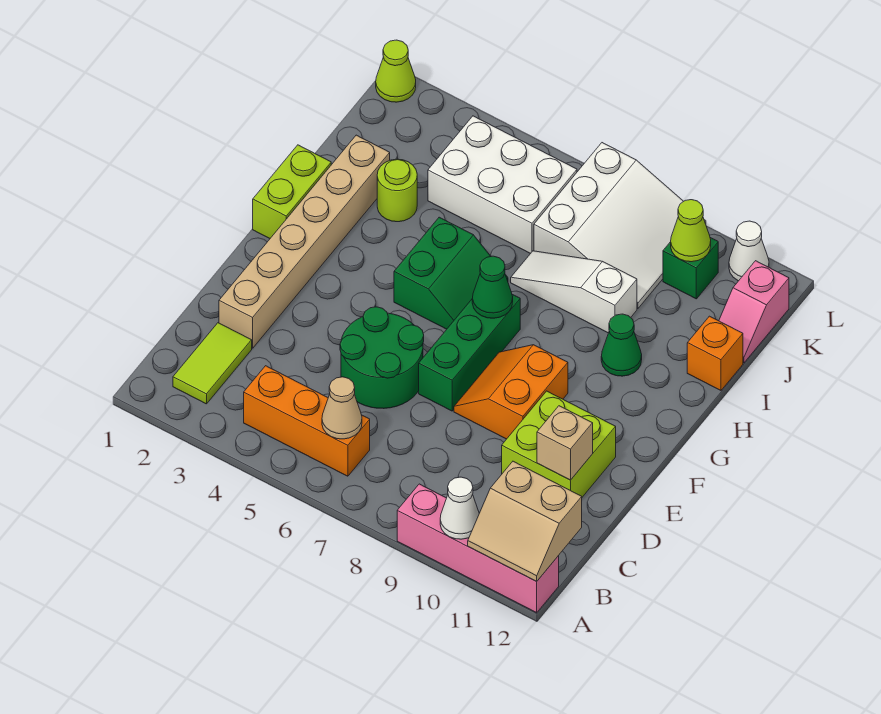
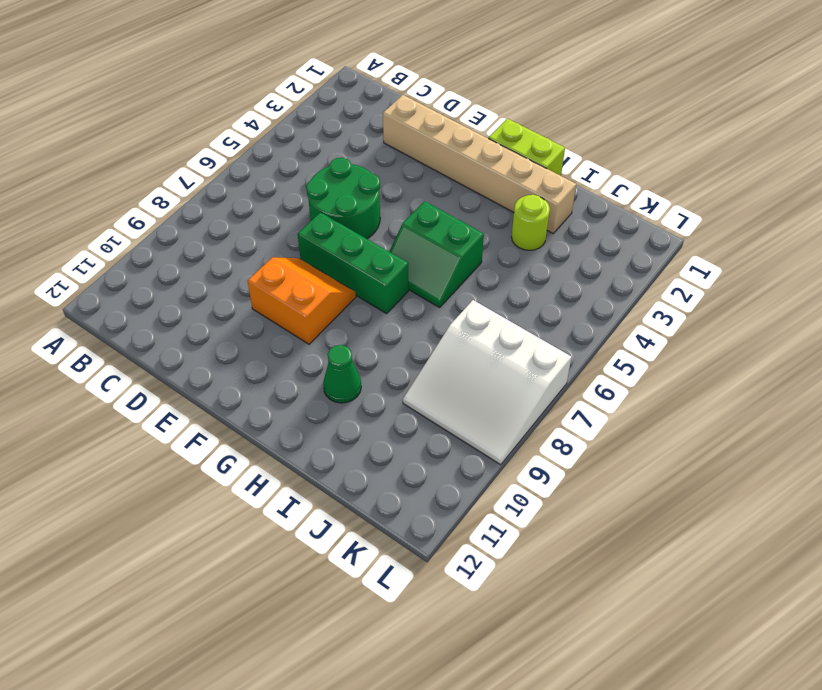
none -> pink brick A9:A12 level 1
none -> lime tile B2:C2 level 1
none -> orange brick B4:B6 level 1

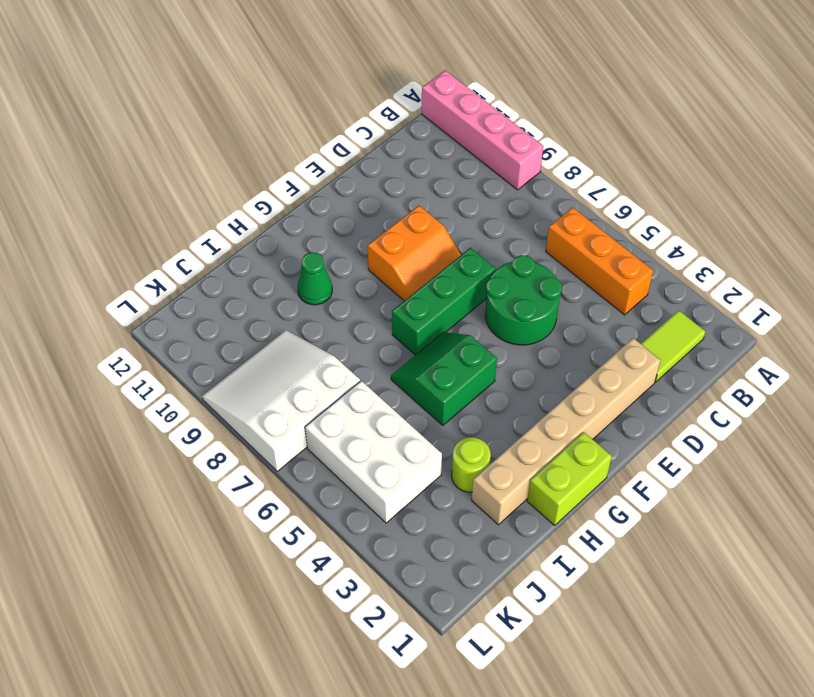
none -> lime brick D10:E11 level 1
none -> white slope I7:I9 level 1 top 9
none -> orange brick I12 level 1

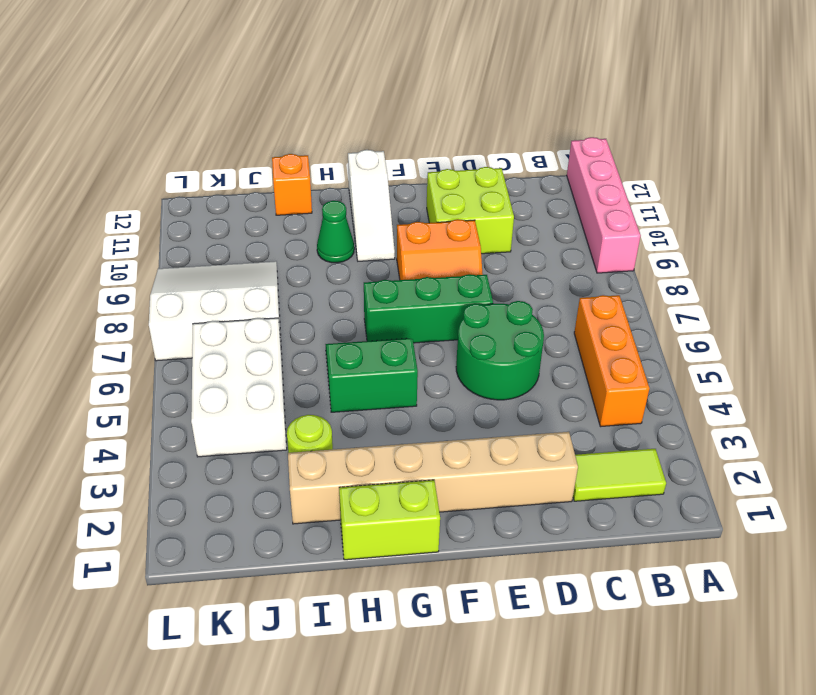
white slope G10:G12 level 1 top 12 -> white slope I7:I9 level 1 top 9
none -> pink slope J12:K12 level 1 top K
none -> green brick K10 level 1
none -> lime cone L1 level 1

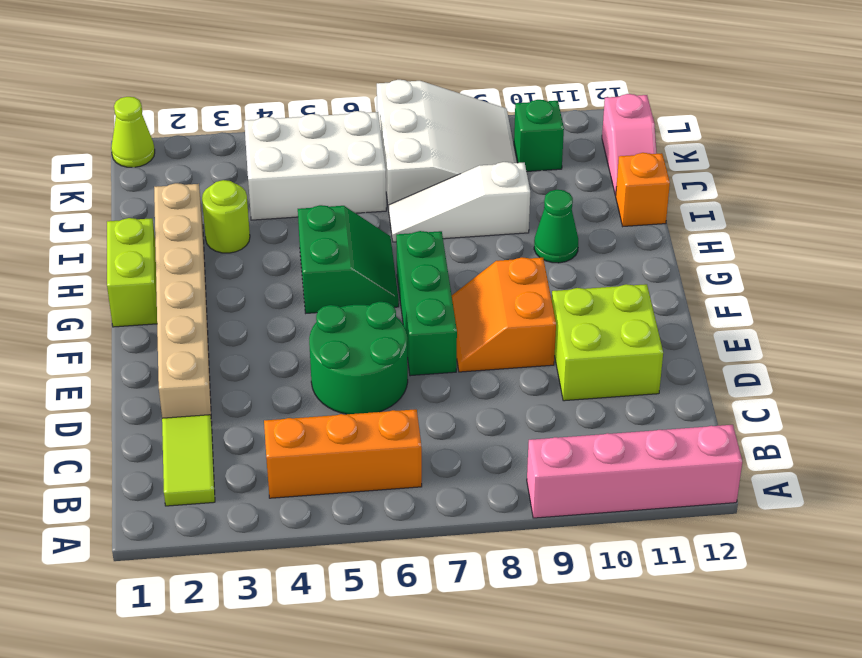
none -> white cone L11 level 1
none -> white cone A10 level 2
none -> tan slope A11:B12 level 2 top B

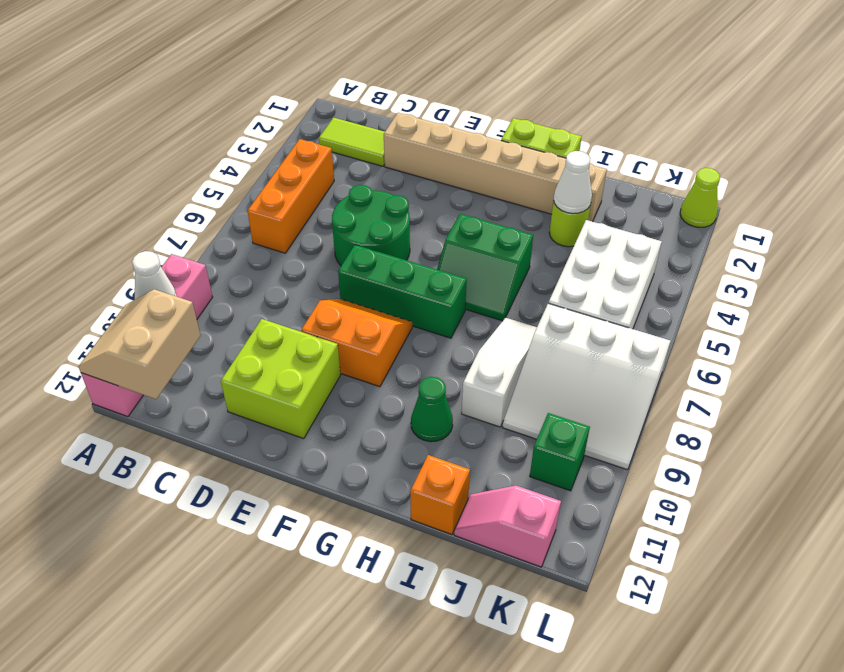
white cone I3 level 2 -> white cone L11 level 1
none -> tan cone B6 level 2
none -> tan brick D11 level 2
none -> green cone G7 level 2

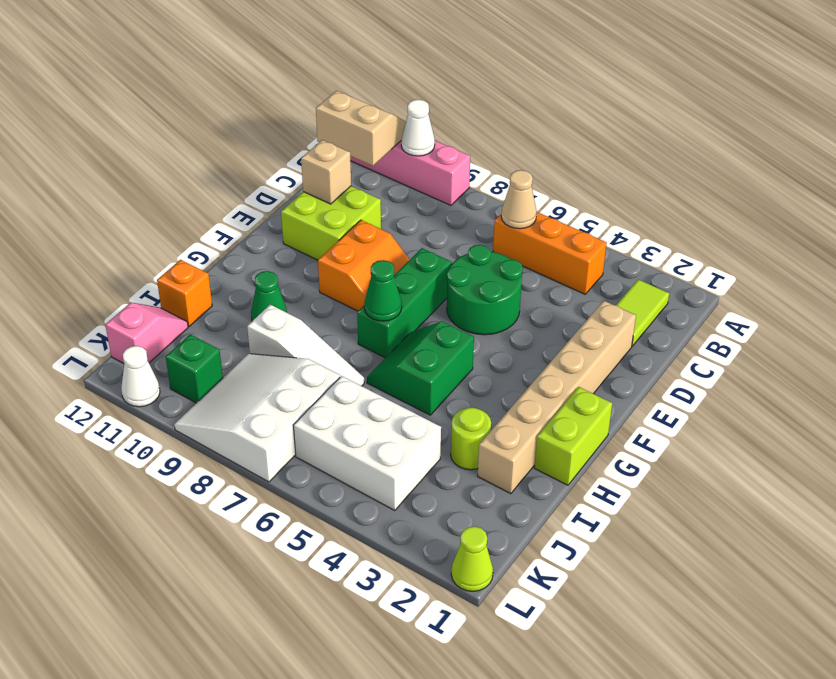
none -> lime cone K10 level 2

